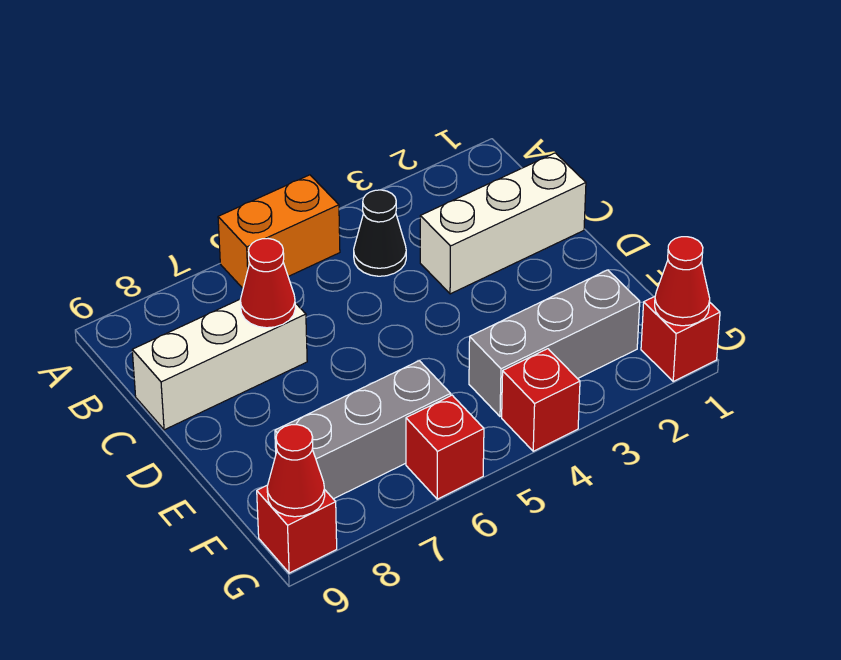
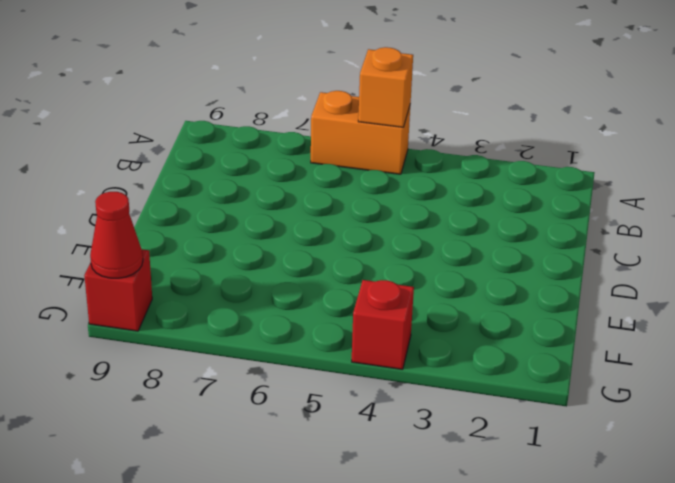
orange brick A5 level 2 -> none
none -> black cone B4 level 1
none -> white brick C1:C3 level 1
none -> white brick C7:C9 level 1

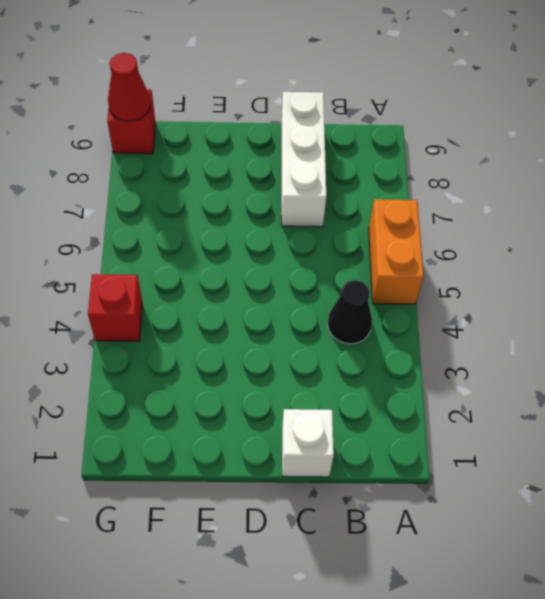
white brick C1 level 1 -> white brick C1:C3 level 1
none -> grey brick F2:F4 level 1
none -> grey brick F6:F8 level 1
none -> red brick G1 level 1

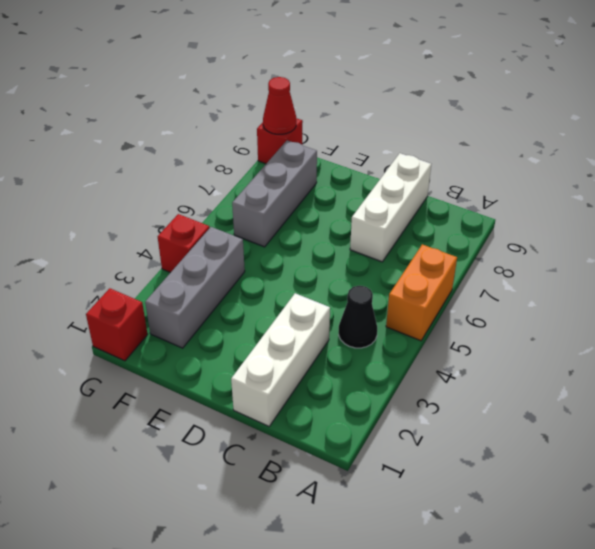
none -> red brick G6 level 1
none -> red cone C7 level 2
none -> red cone G1 level 2

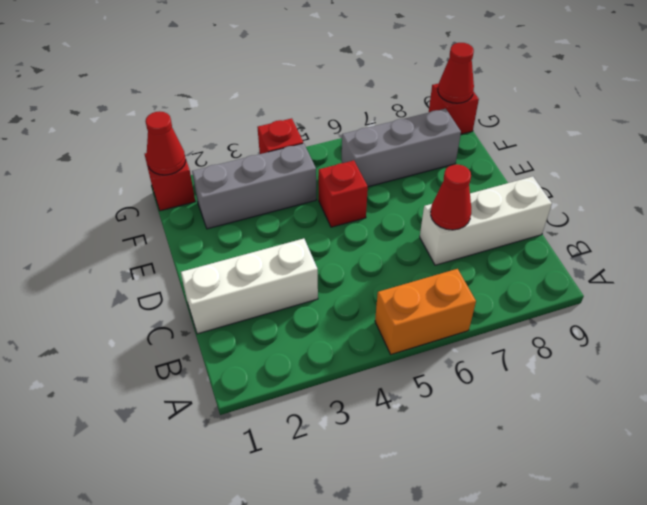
red brick E5 level 1 -> red brick G6 level 1
none -> black cone B4 level 1

